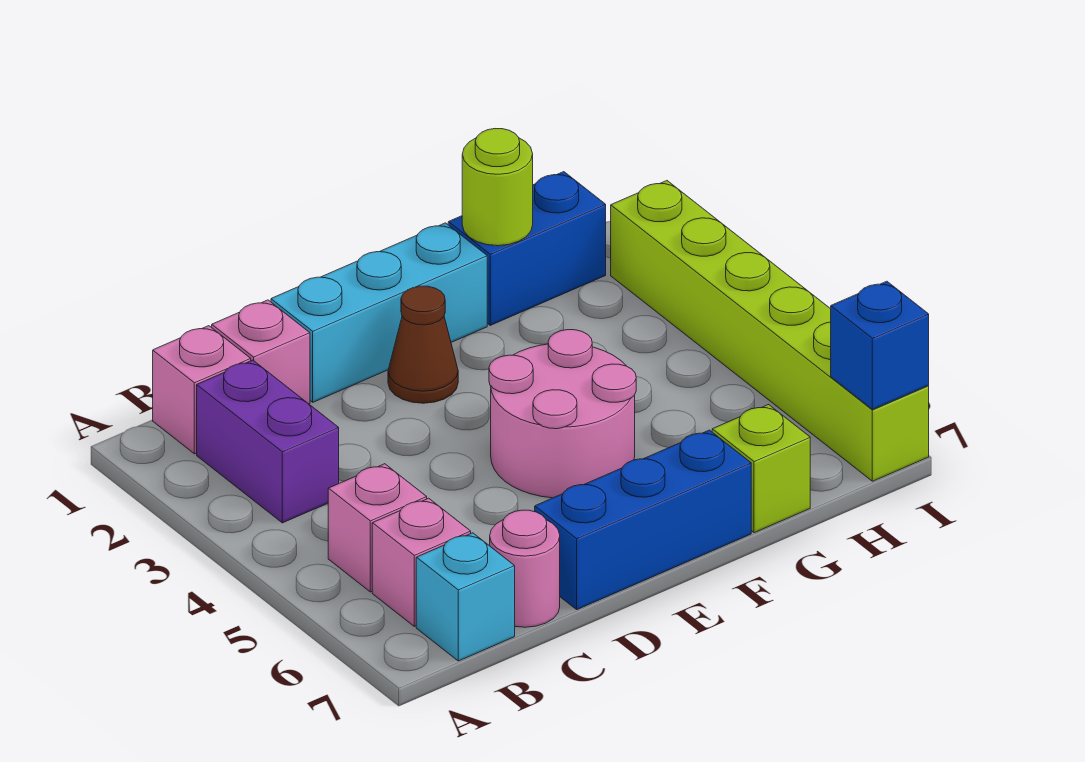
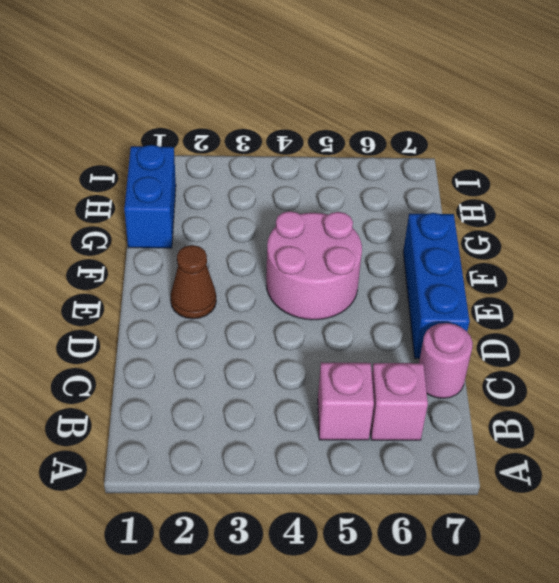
none -> pink brick B1 level 1
none -> purple brick B2:B3 level 1
none -> cyan brick B7 level 1

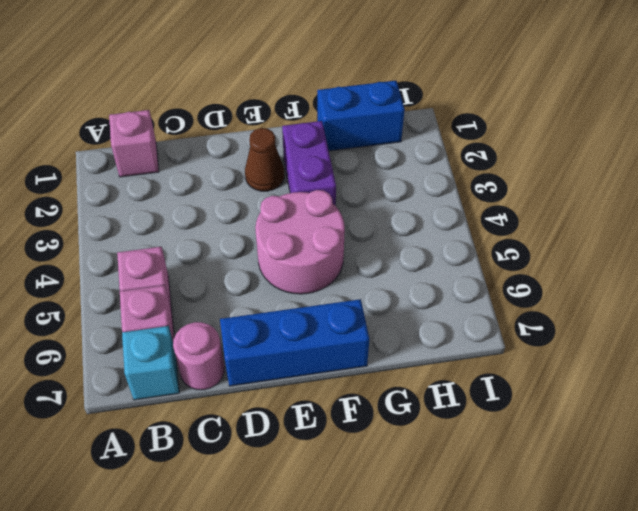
purple brick F2:F3 level 1 -> purple brick B2:B3 level 1
none -> pink brick C1 level 1
none -> cyan brick D1:F1 level 1
none -> lime brick G7 level 1

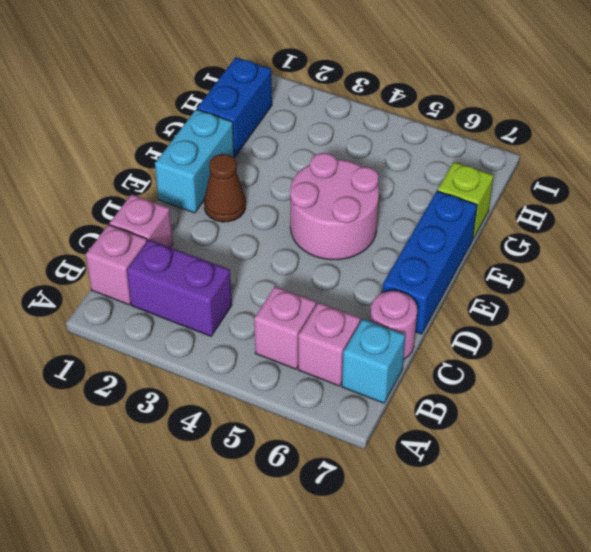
cyan brick E1:F1 level 1 -> cyan brick D1:F1 level 1
none -> lime brick I2:I7 level 1
none -> lime round brick G1 level 2
none -> blue brick I7 level 2

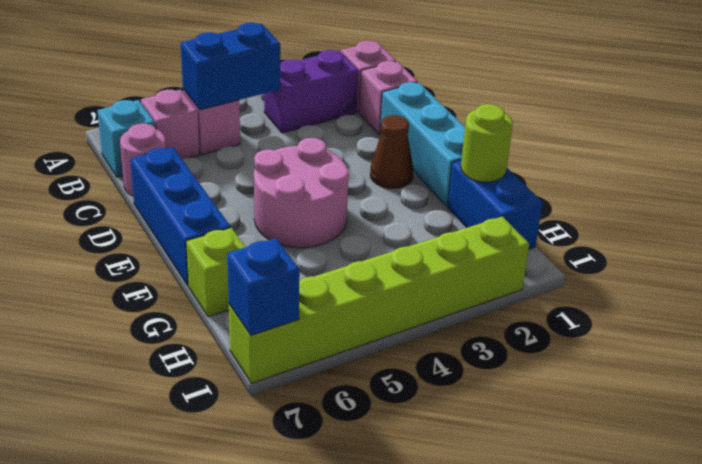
blue brick B4:B5 level 2 -> none

